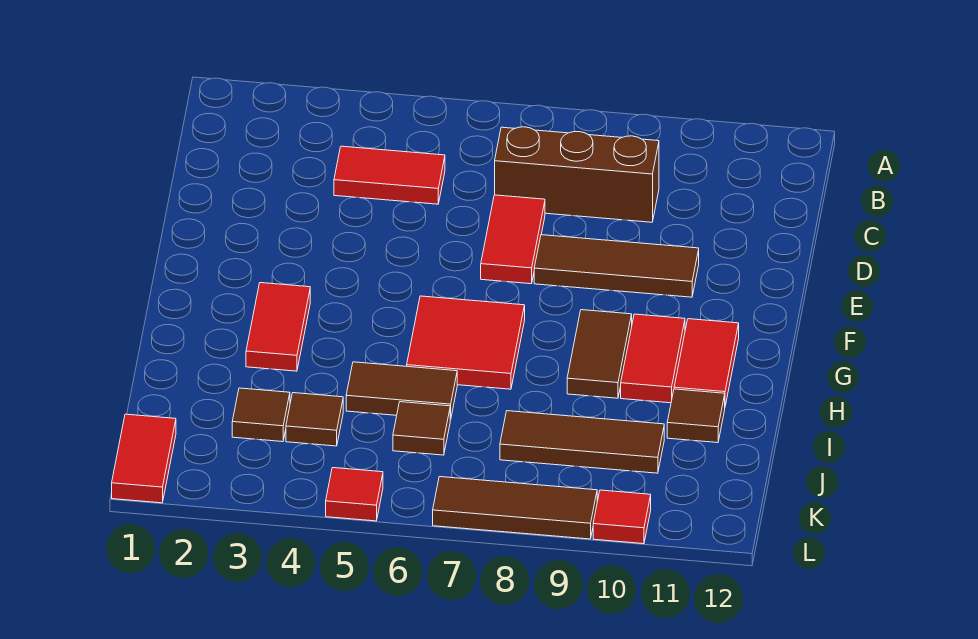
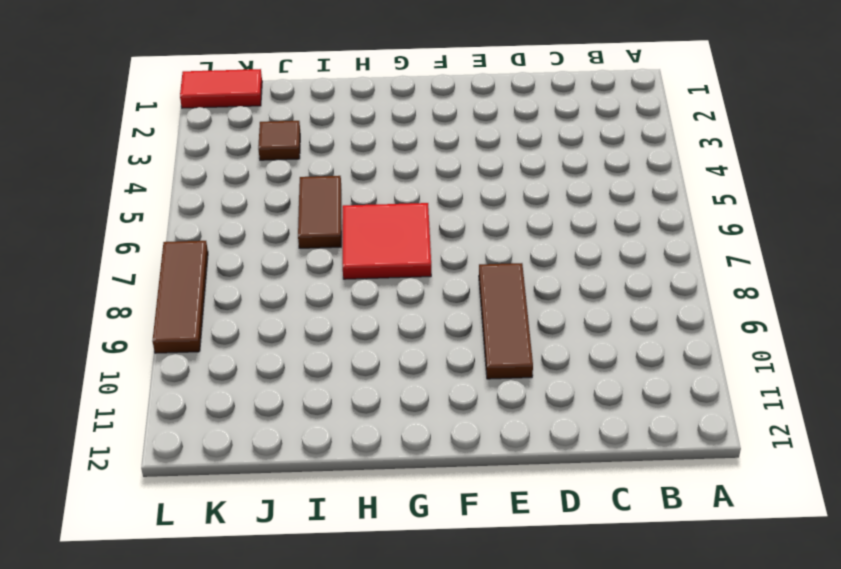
none -> red tile C4:C5 level 1
none -> brown brick C7:C9 level 1
none -> red tile D7:E7 level 1

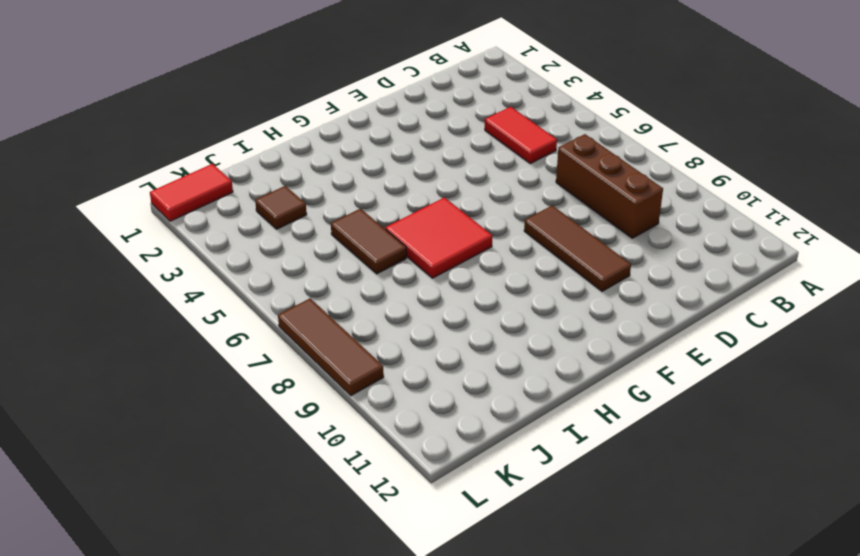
none -> red tile D7:E7 level 1
none -> red tile G3:H3 level 1
none -> brown tile G9:H9 level 1

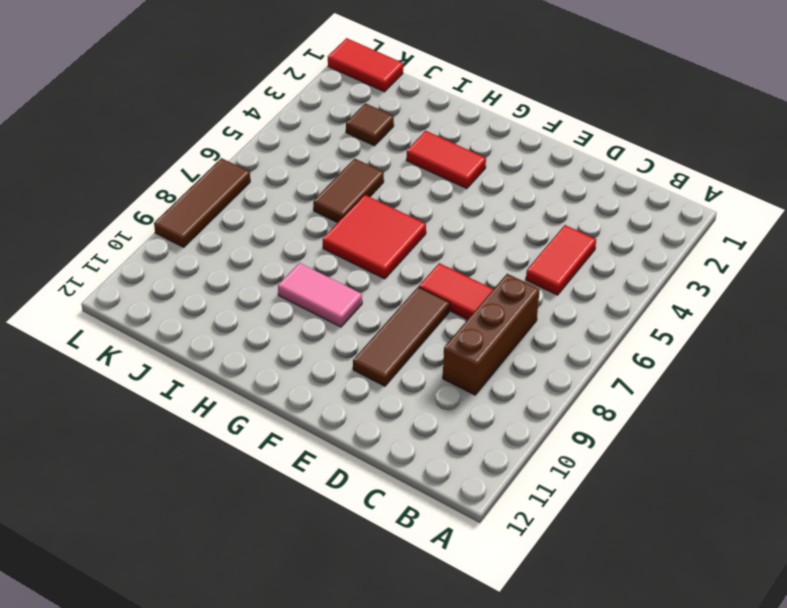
pink tile G9:H9 level 1 -> brown tile G9:H9 level 1
none -> red tile G10:H10 level 1
none -> red tile G11:H11 level 1
none -> brown tile I11 level 1

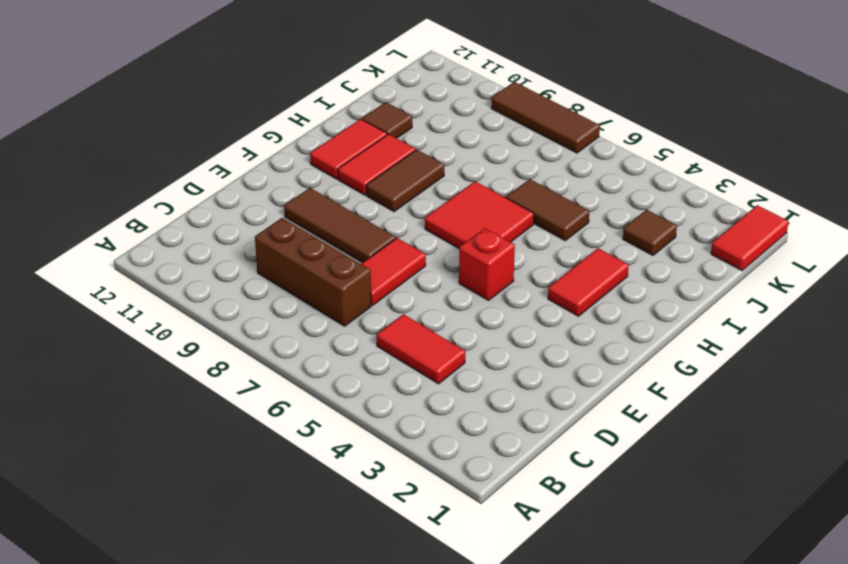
red brick F5 level 1 -> none
none -> brown tile J4 level 1
none -> brown tile J6 level 1
none -> brown tile J8:J10 level 1

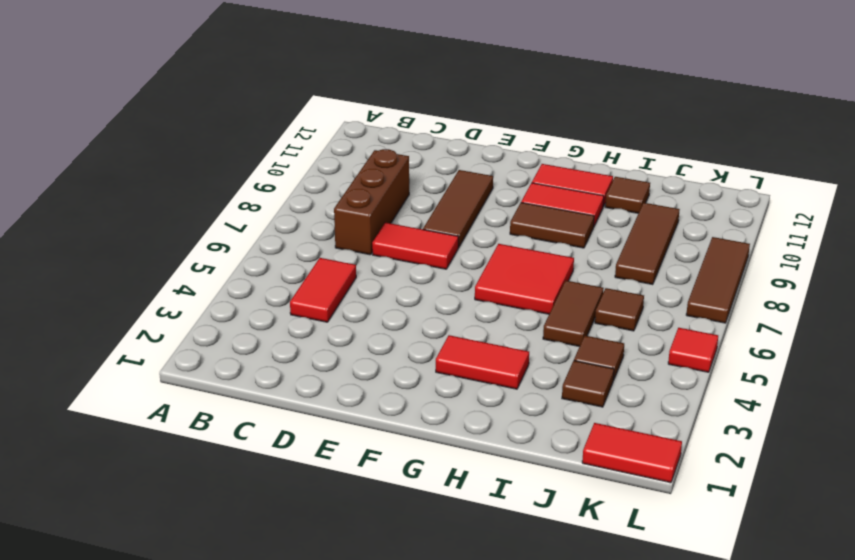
none -> red tile L10 level 1

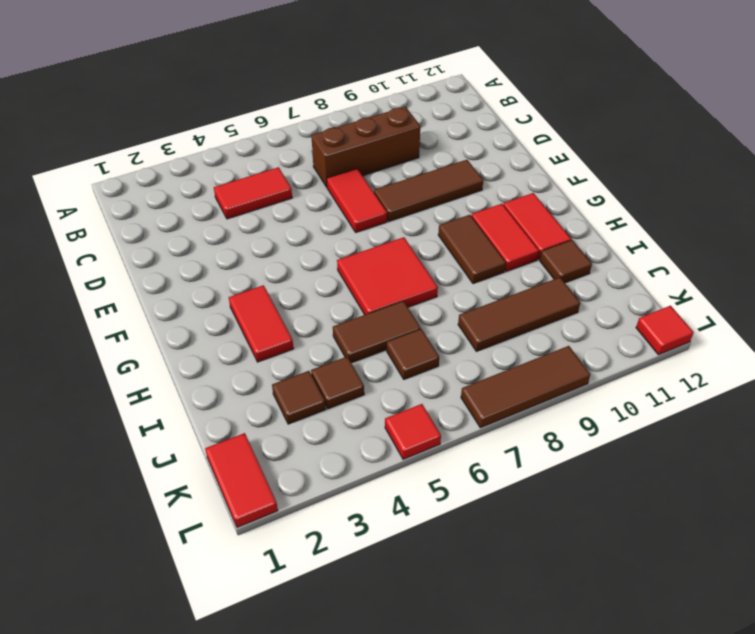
red tile L12 level 1 -> red tile L10 level 1

